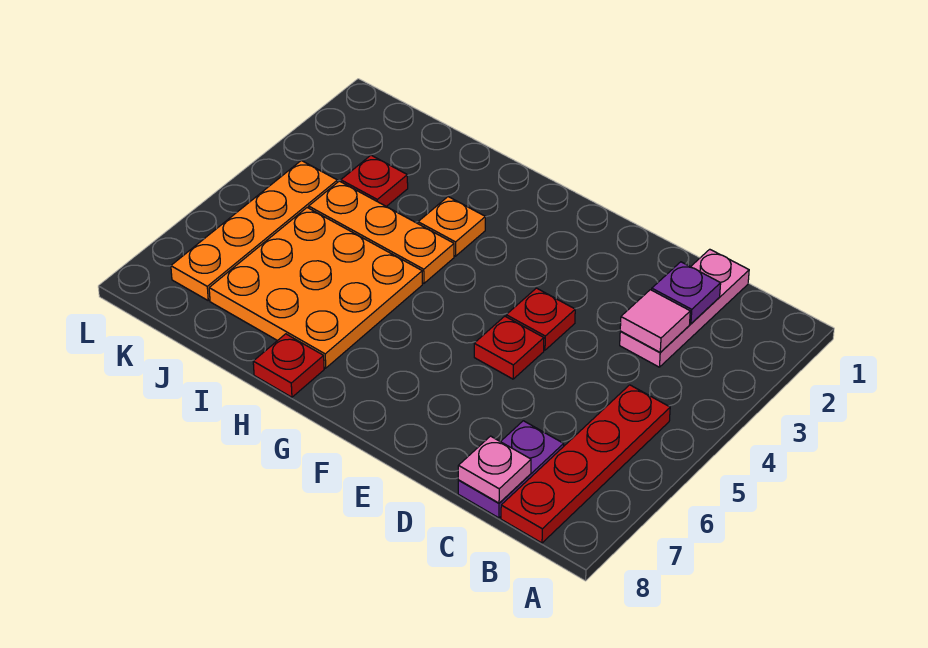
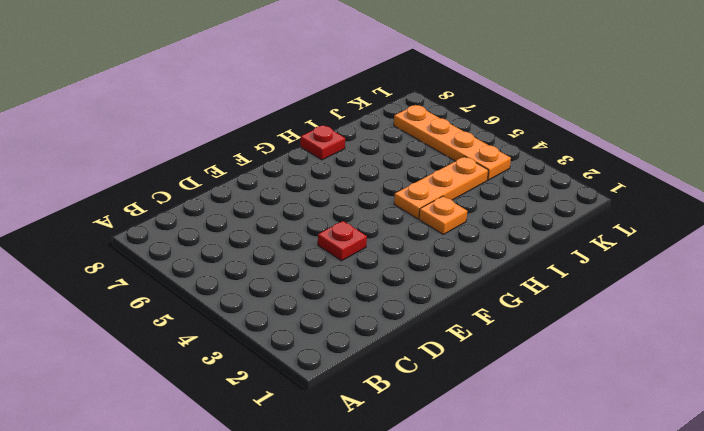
none -> red plate B5:B8 level 1
none -> pink plate C1:C3 level 1
none -> purple plate C7:C8 level 1

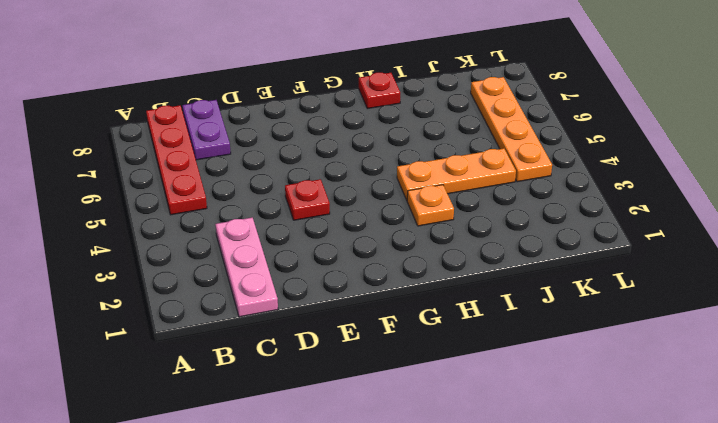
none -> red plate E5 level 1
none -> orange plate H5:J7 level 1
none -> red plate J3 level 1

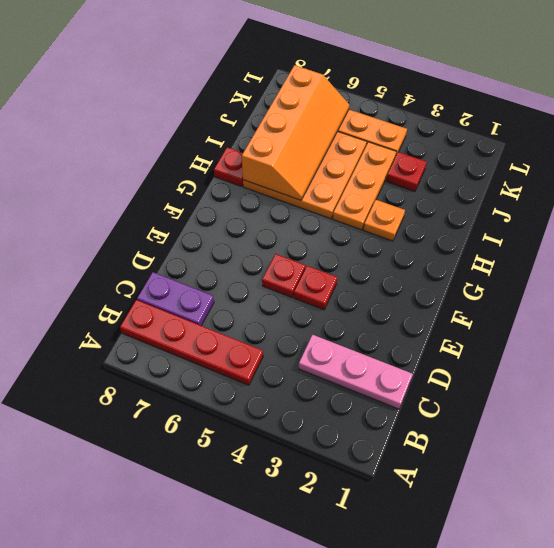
orange slope H6:K7 level 2 top 7 -> none
none -> purple plate C2 level 2
none -> pink tile C3 level 2
none -> pink plate C8 level 2

